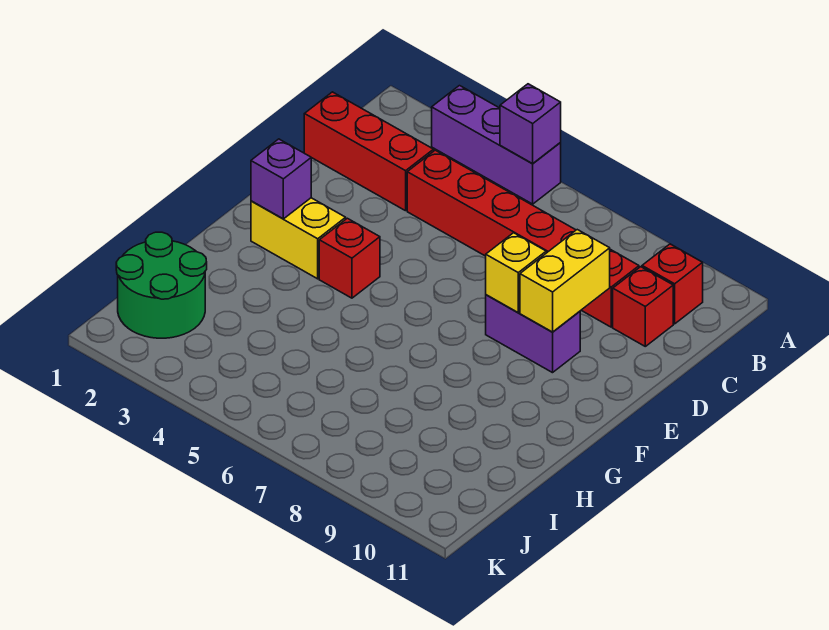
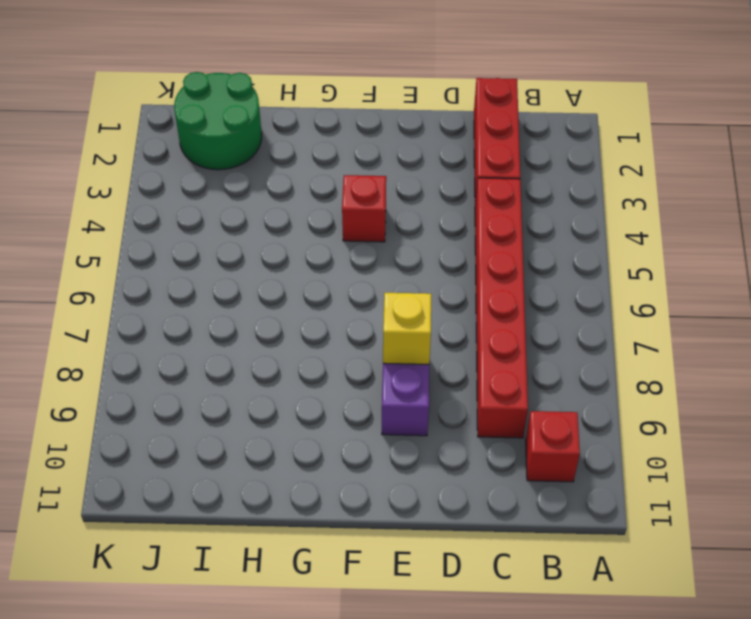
none -> purple brick A3:A5 level 1
none -> red brick C10 level 1
none -> yellow brick F2:F3 level 1

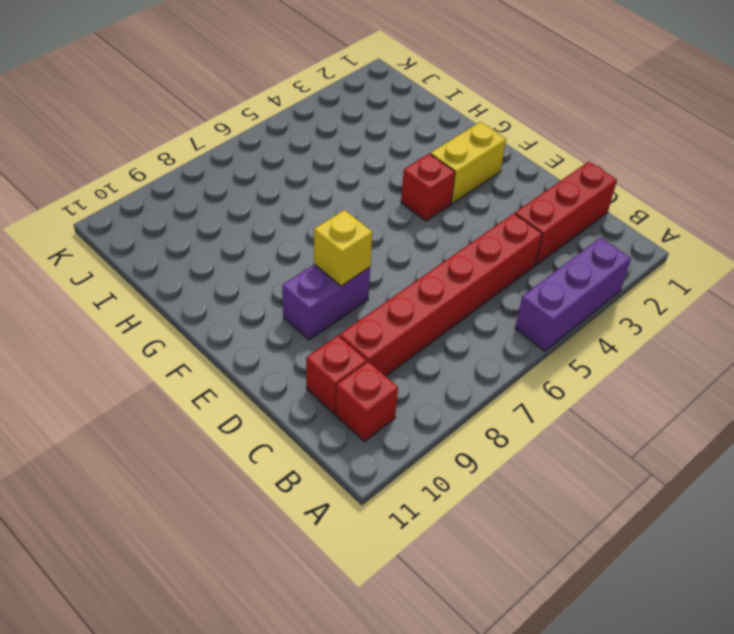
none -> green round brick I1:J2 level 1
none -> purple brick A5 level 2
none -> yellow brick D9:E9 level 2

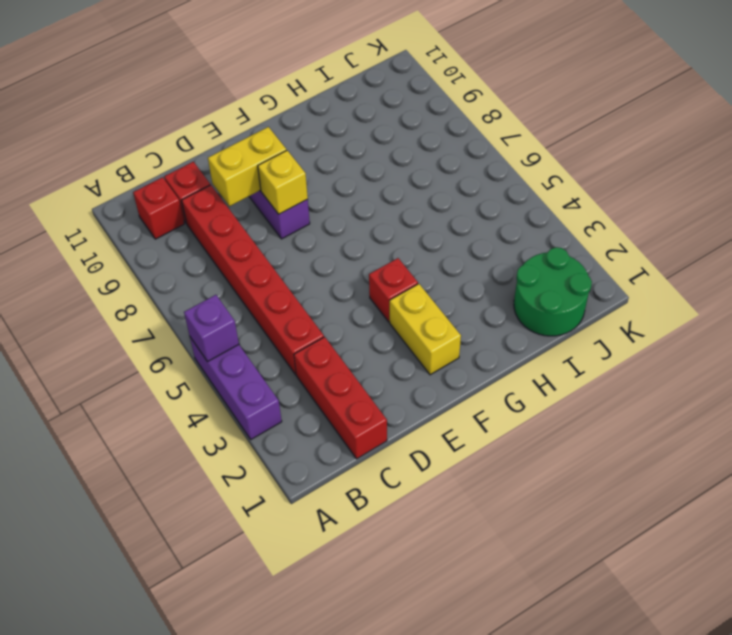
none -> purple brick F2 level 2

